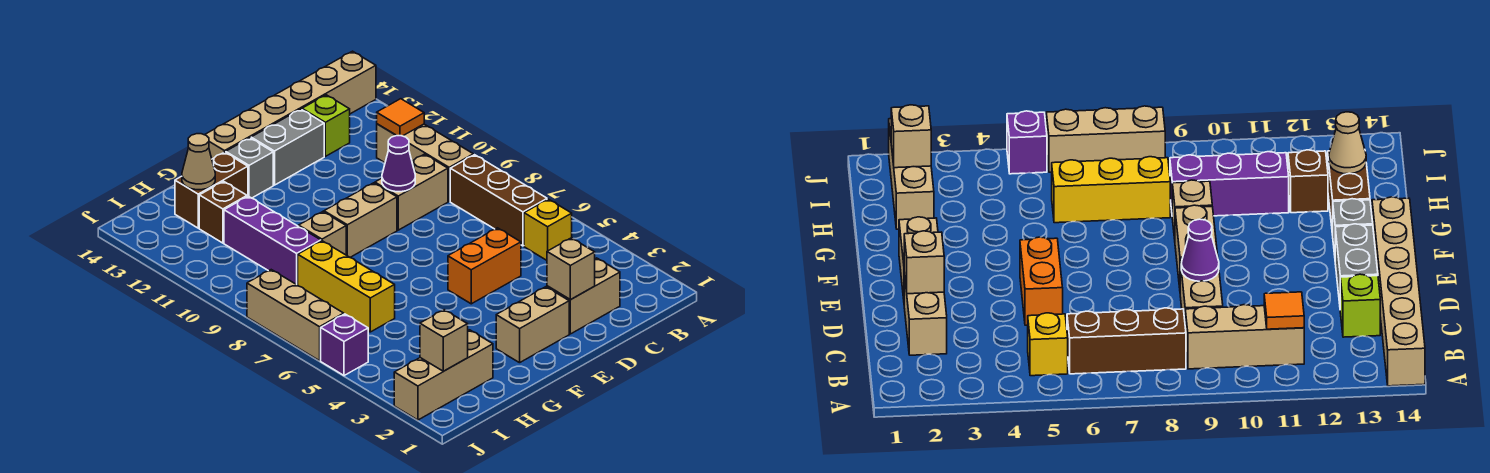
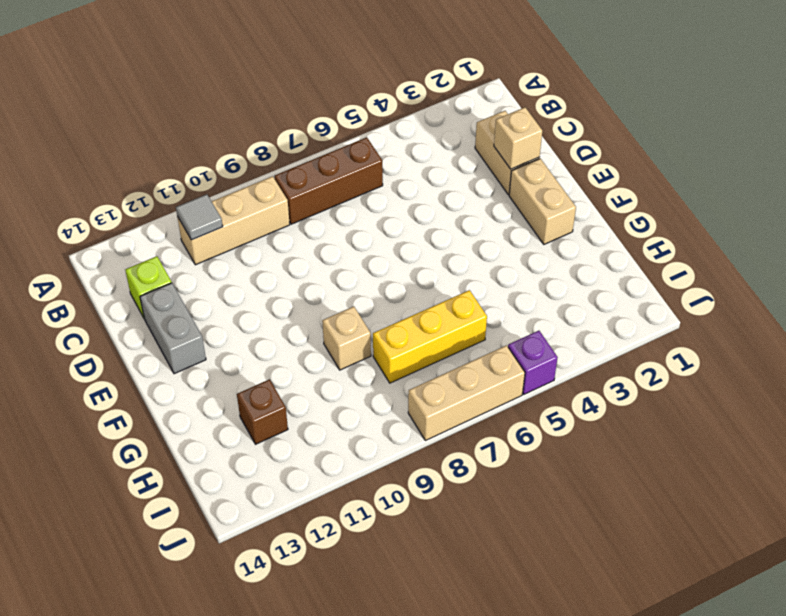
grey tile B11 level 2 -> orange tile B11 level 2
none -> tan brick A14:F14 level 1
none -> yellow brick B5 level 1
none -> tan brick C9:D9 level 1

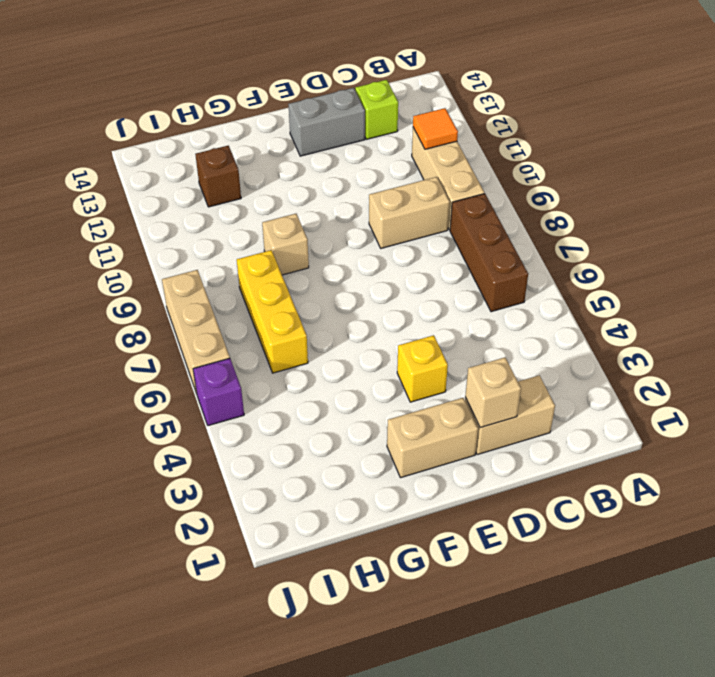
yellow brick E4 level 1 -> yellow brick B5 level 1
none -> tan brick A14:F14 level 1
none -> orange brick D5:E5 level 1
none -> tan brick E9:F9 level 1

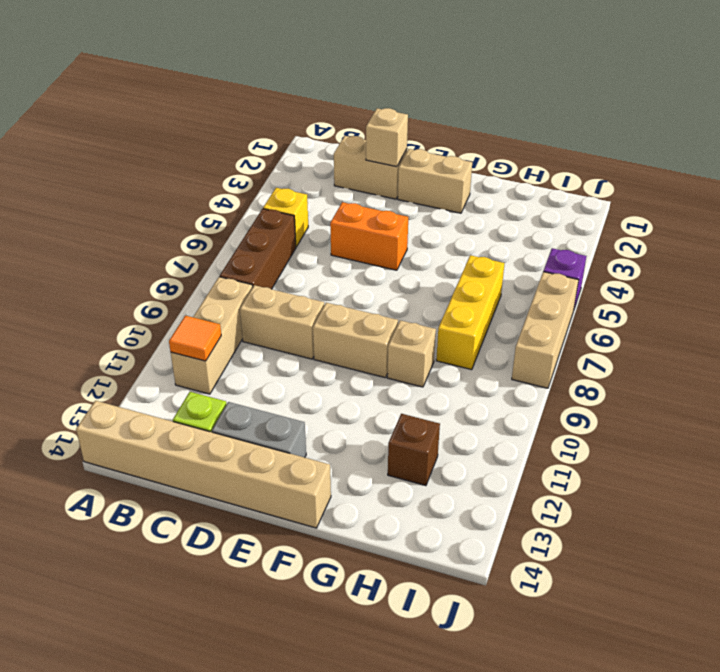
none -> grey brick F13 level 1
none -> brown brick G13:H13 level 1
none -> tan brick H2:J2 level 1

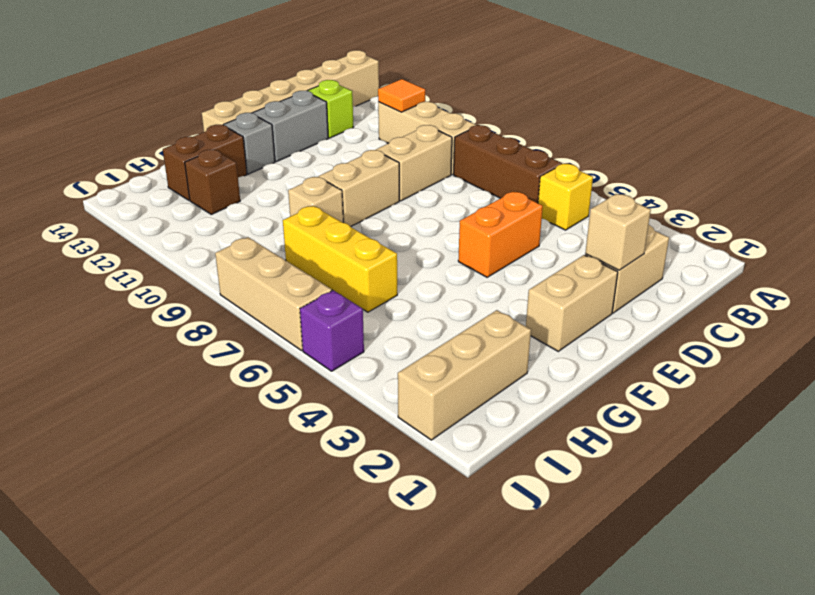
none -> purple brick H9:H11 level 1
none -> purple cone D9 level 2
none -> tan cone H13 level 2

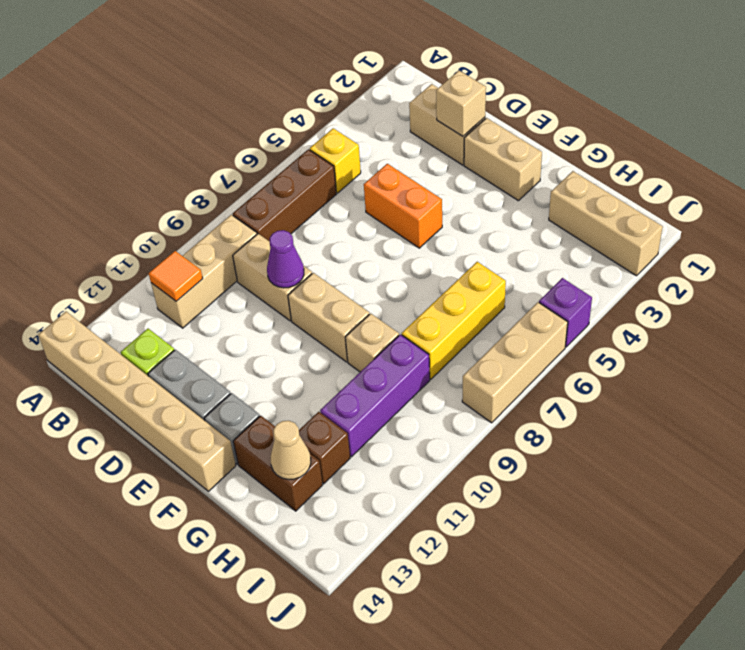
none -> tan brick I2 level 2

